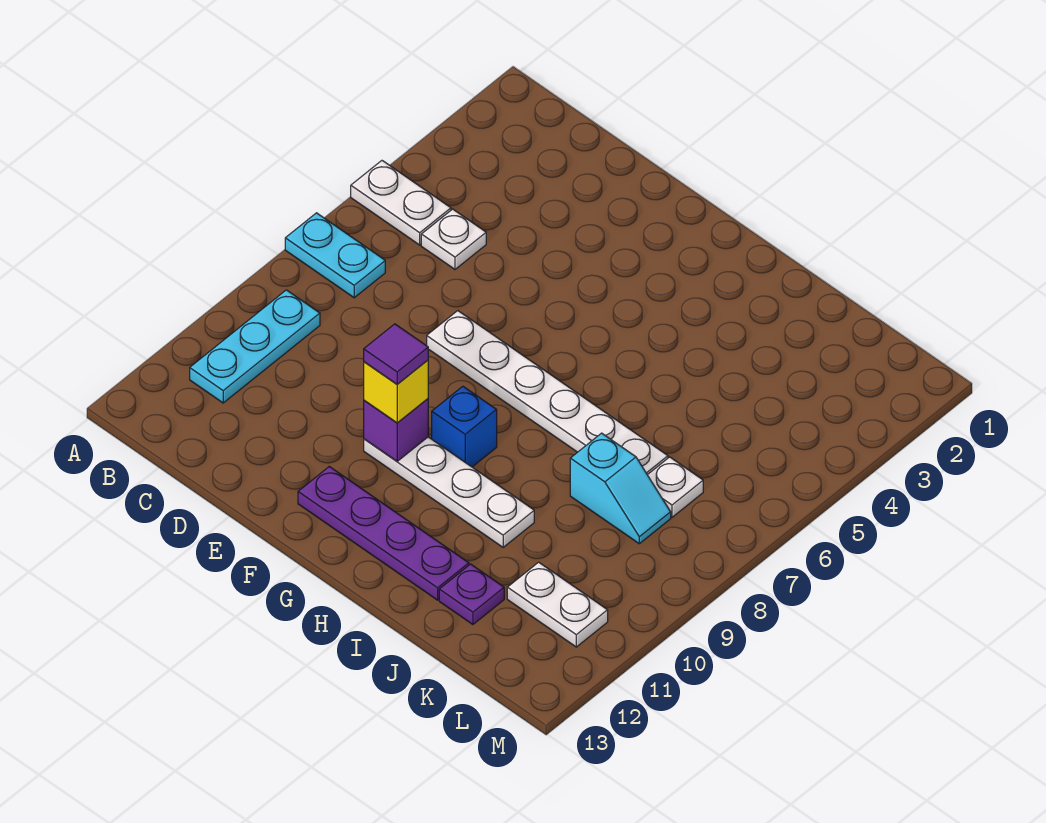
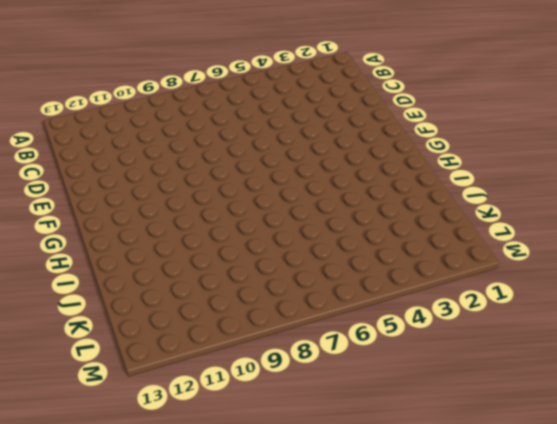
none -> white plate A5:B5 level 1
none -> cyan plate A7:B7 level 1
none -> cyan plate B9:B11 level 1

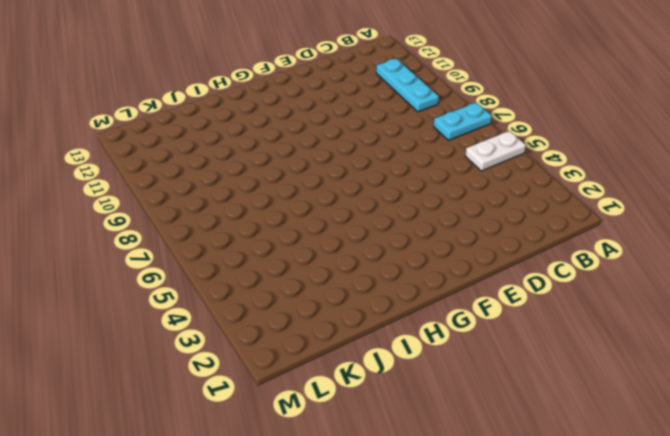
none -> white plate C5 level 1
none -> white plate E7:J7 level 1
none -> white plate F10:I10 level 1

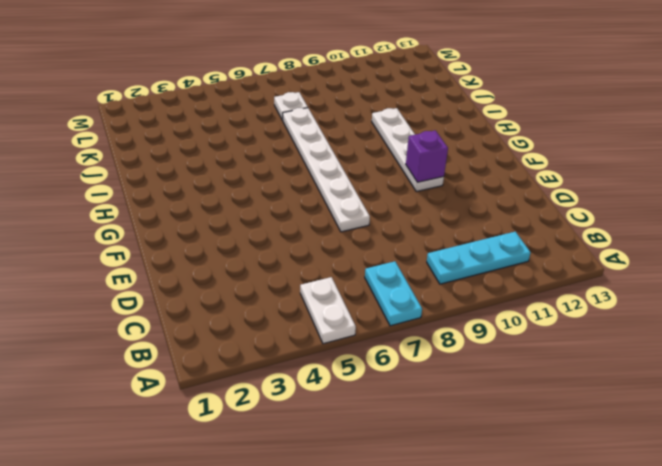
none -> white plate C5 level 1
none -> purple plate F12:I12 level 1
none -> blue brick G9 level 1

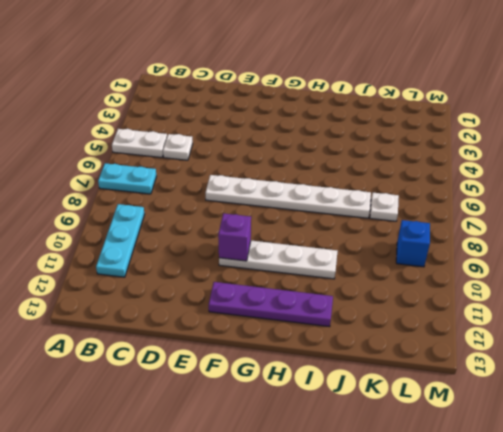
blue brick L9 level 1 -> blue brick G9 level 1
none -> cyan slope J8:K8 level 1 top J
none -> purple plate J12 level 1
none -> white plate K11:L11 level 1

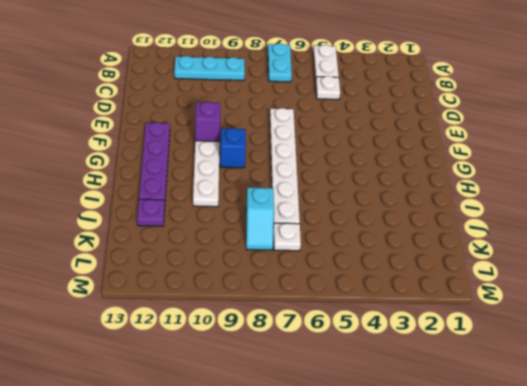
none -> white plate K11:L11 level 1
none -> yellow brick F10 level 3
none -> purple tile F10 level 4

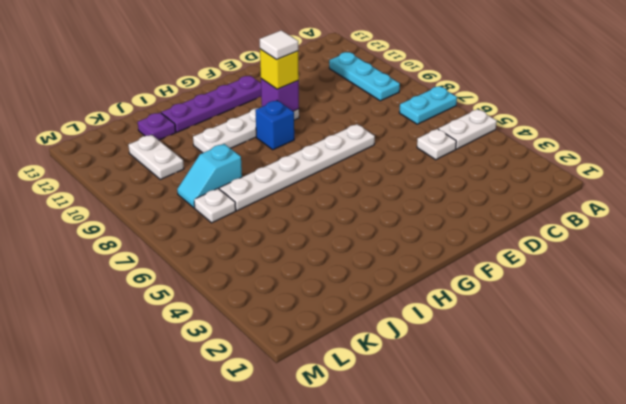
white tile F10 level 4 -> purple tile F10 level 4
white plate K10:K11 level 1 -> white plate K11:L11 level 1

